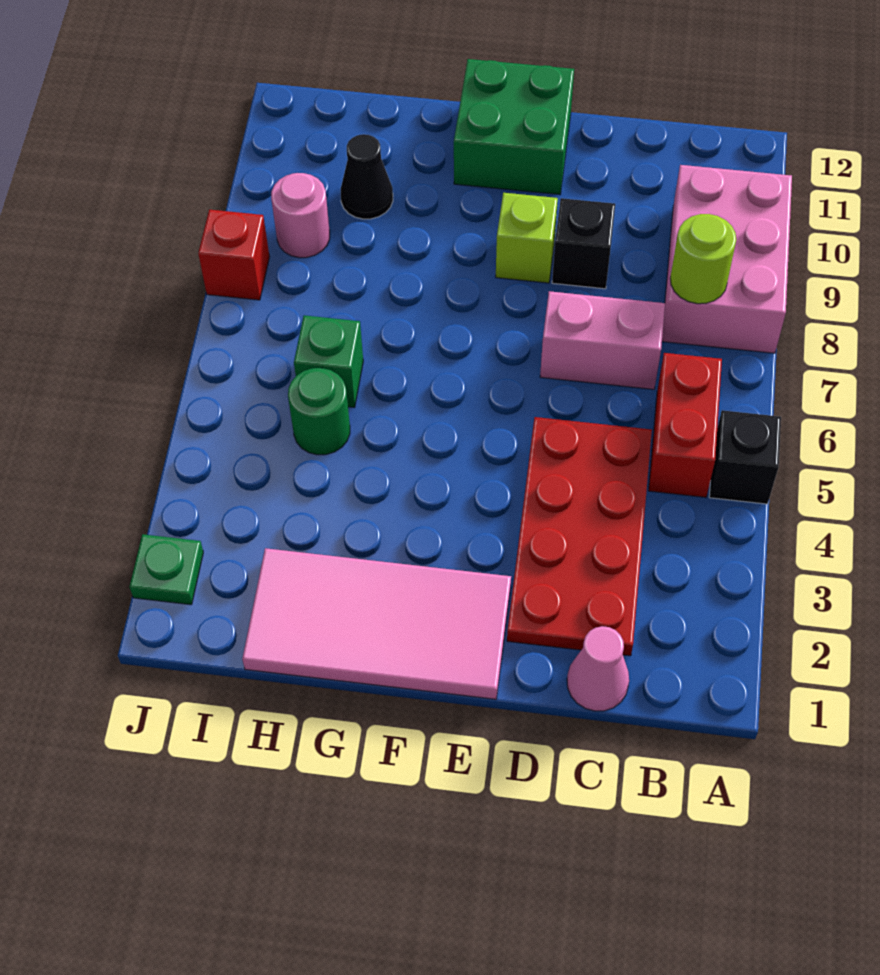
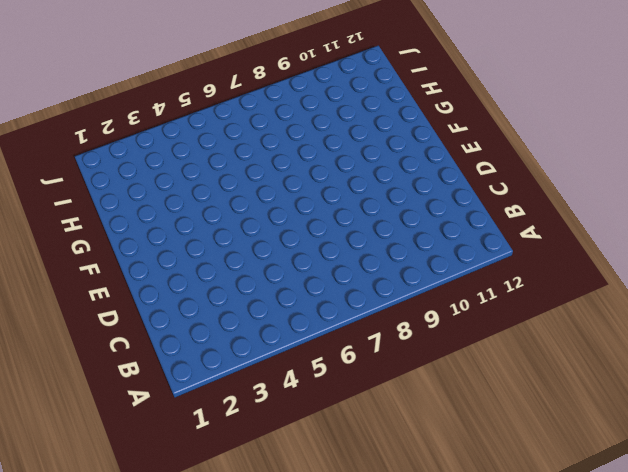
none -> black brick A5 level 1
none -> pink brick A8:B10 level 1
none -> red brick B5:B6 level 1

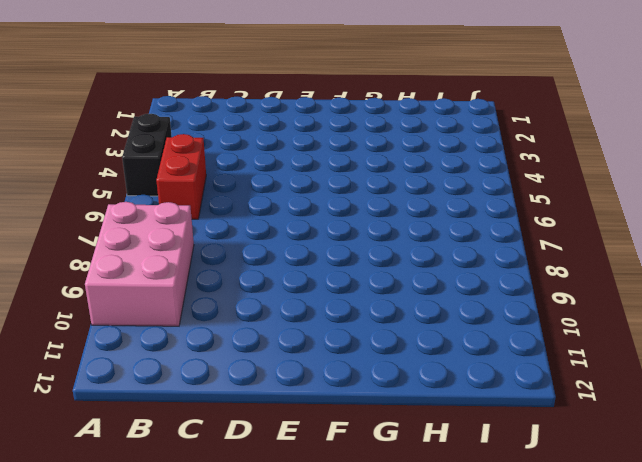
black brick A4:A5 level 1 -> black brick A5 level 1
none -> pink cone C1 level 1
none -> red plate C2:D5 level 1
none -> pink brick C7:D7 level 1

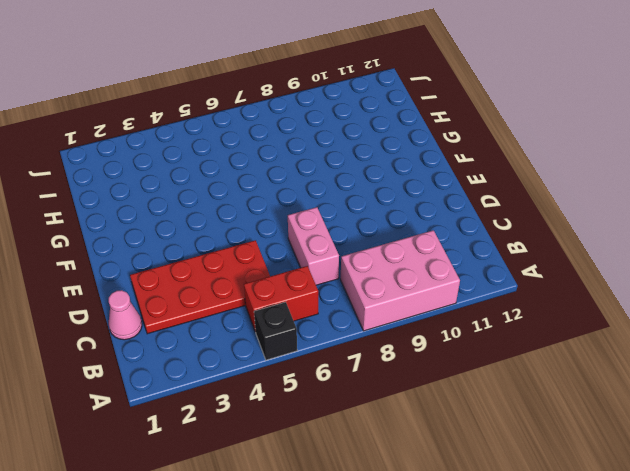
none -> black brick D9 level 1
none -> pink tile E1:H2 level 1
none -> lime brick E9 level 1

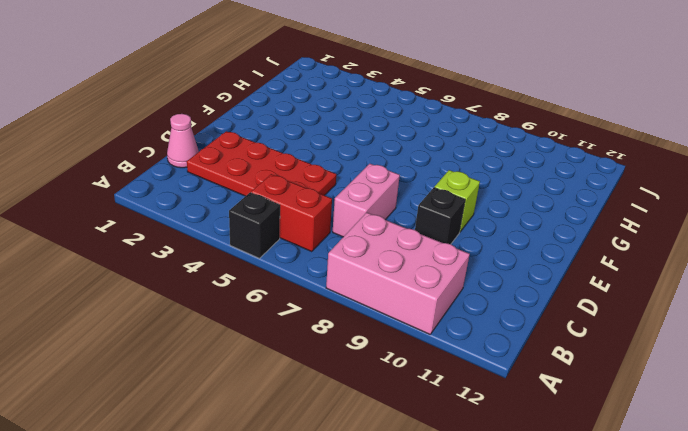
none -> pink tile E1:H2 level 1
none -> green brick E11:F12 level 1
none -> green round brick H5 level 1

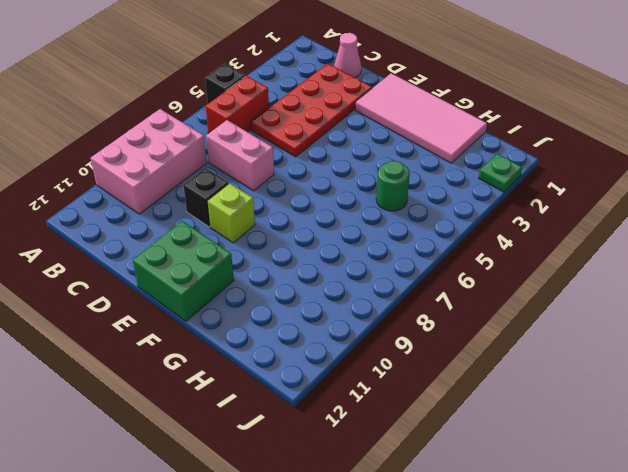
none -> green brick H6 level 1
none -> black cone H10 level 1
none -> pink round brick I9 level 1

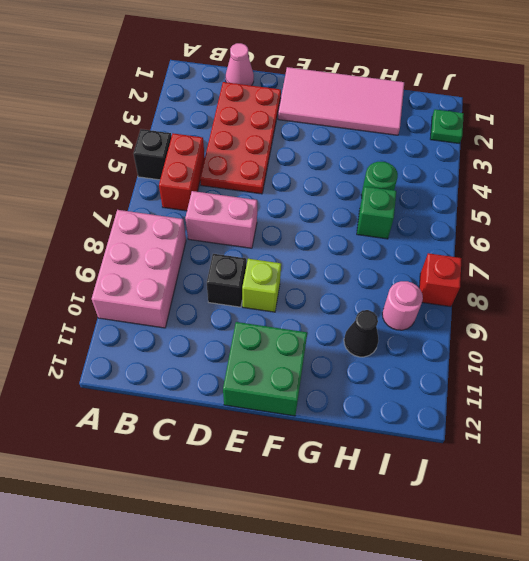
none -> lime round brick B8 level 2

